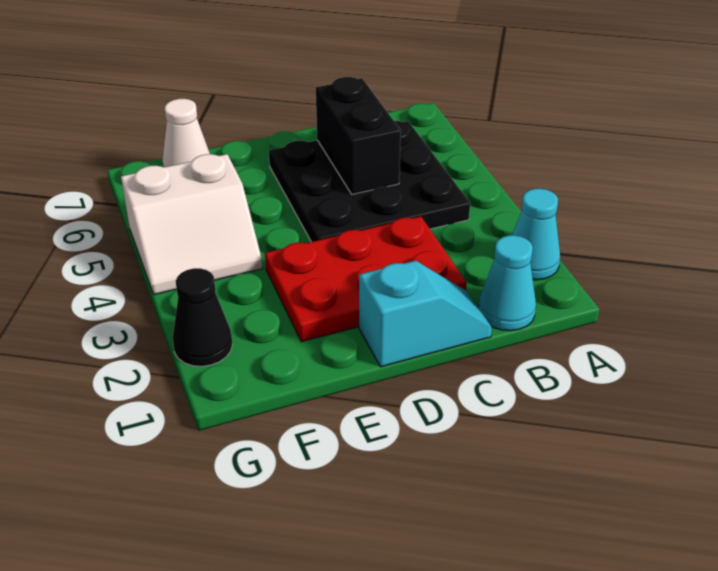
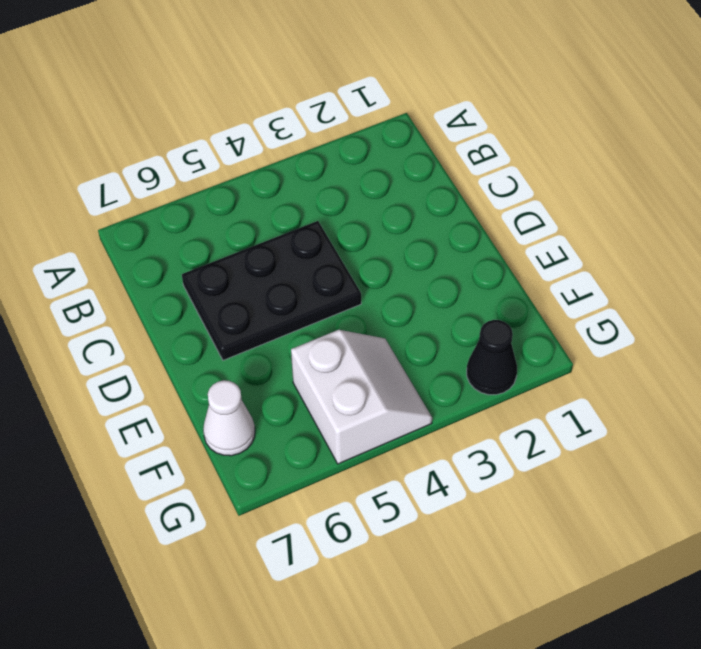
black plate C4:D6 level 1 -> black plate B4:D6 level 1
none -> cyan cone A2 level 1
none -> cyan cone B1 level 1

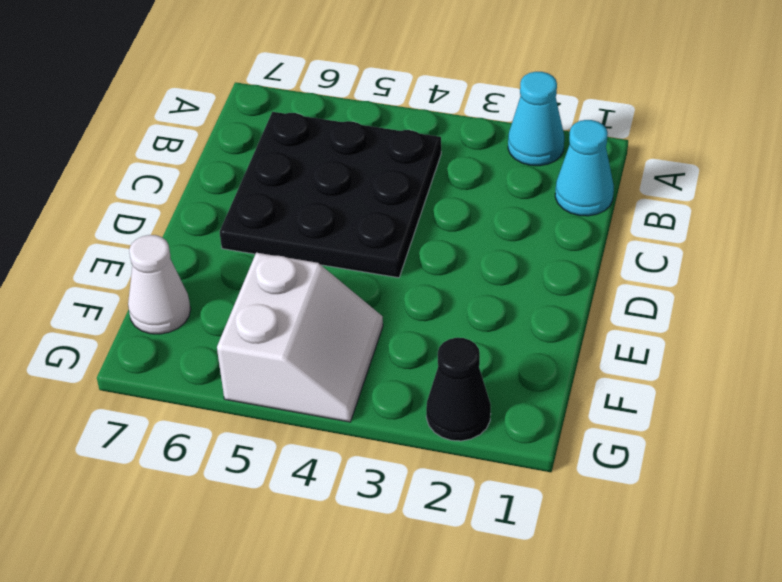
none -> cyan slope C1:D1 level 1 top D
none -> red plate C2:E3 level 1

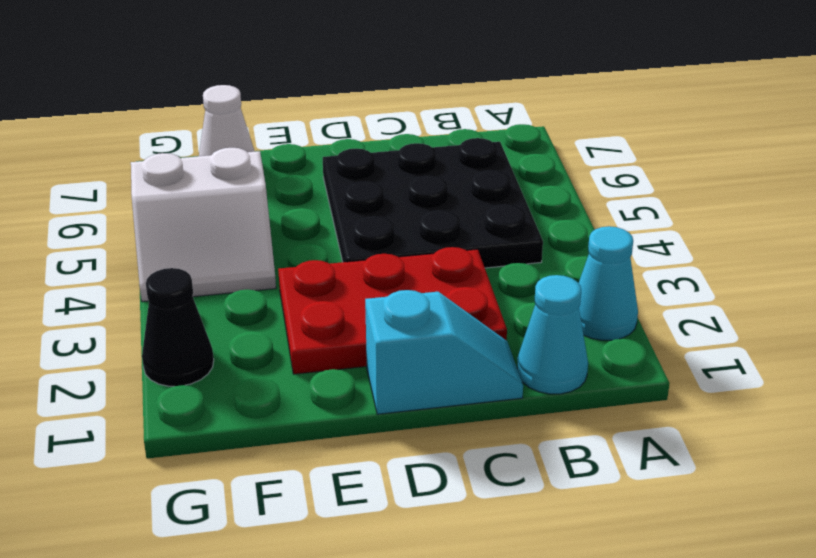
none -> black brick C5:C6 level 2

